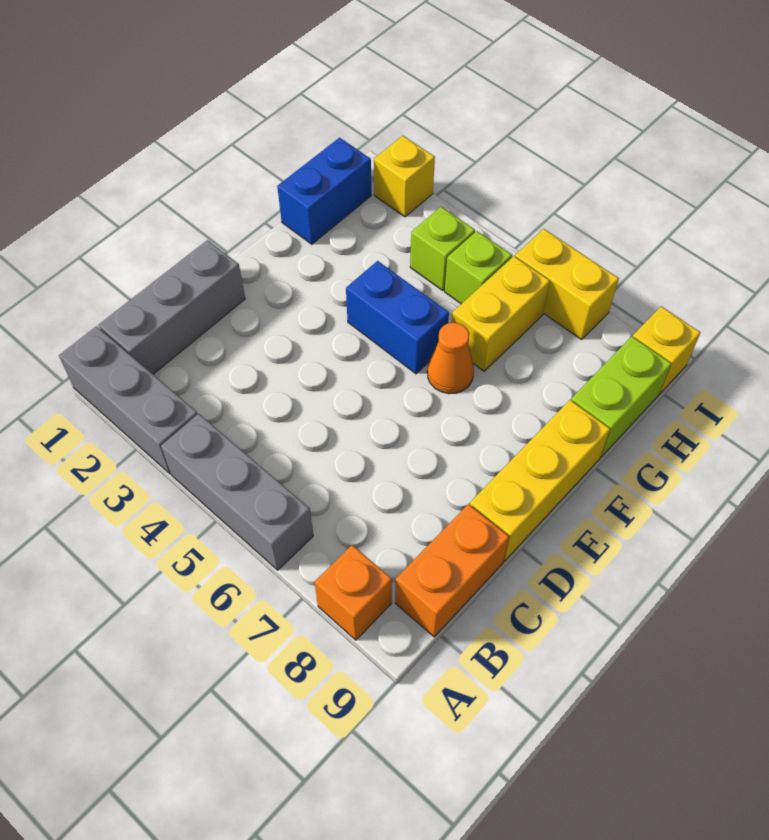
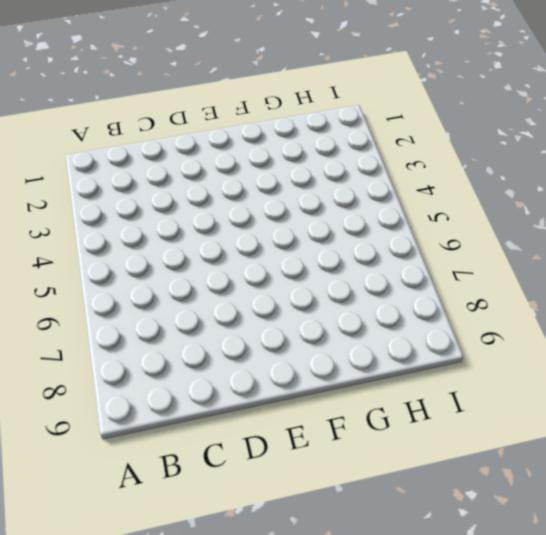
none -> grey brick A1:A3 level 1
none -> grey brick A4:A6 level 1
none -> orange brick A8 level 1

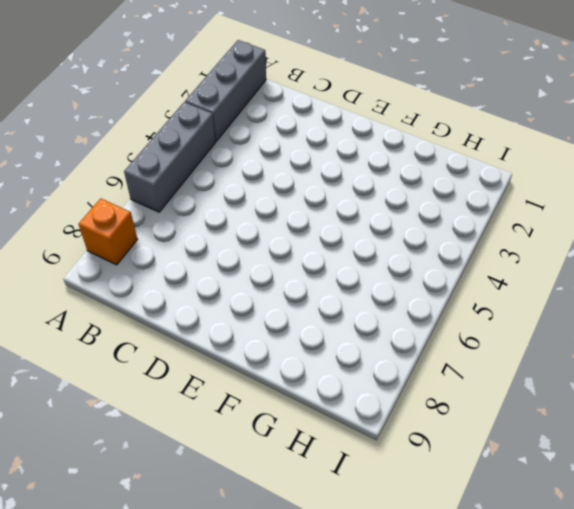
none -> grey brick B1:D1 level 1
none -> orange brick B9:C9 level 1
none -> yellow brick D9:F9 level 1

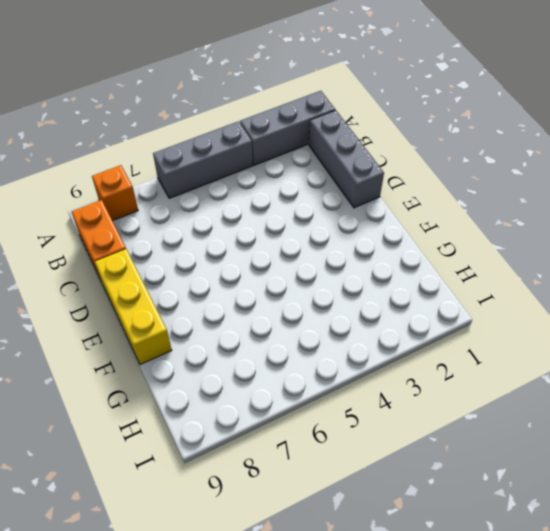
none -> blue brick F4:F5 level 1
none -> orange cone F6 level 1
none -> blue brick G1:H1 level 1

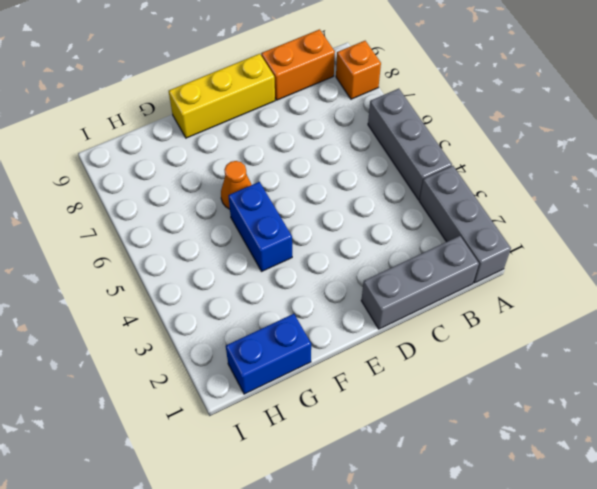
none -> yellow brick G6:H6 level 1
none -> lime brick G9:H9 level 1
none -> lime brick H4 level 1

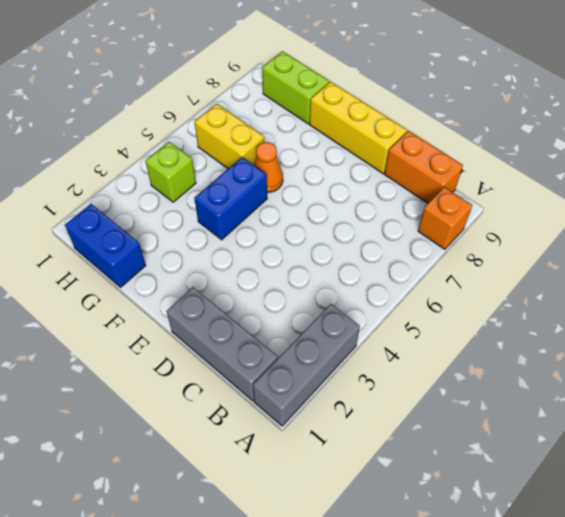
none -> grey brick A4:A6 level 1
none -> lime brick H5 level 1
none -> yellow brick I2 level 1

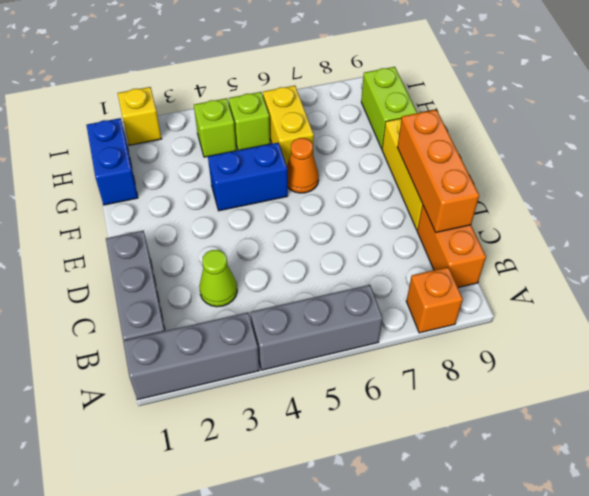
lime cone C3 level 1 -> none
orange brick C9:E9 level 2 -> none
none -> yellow brick I6:I7 level 1
none -> yellow brick I9 level 1

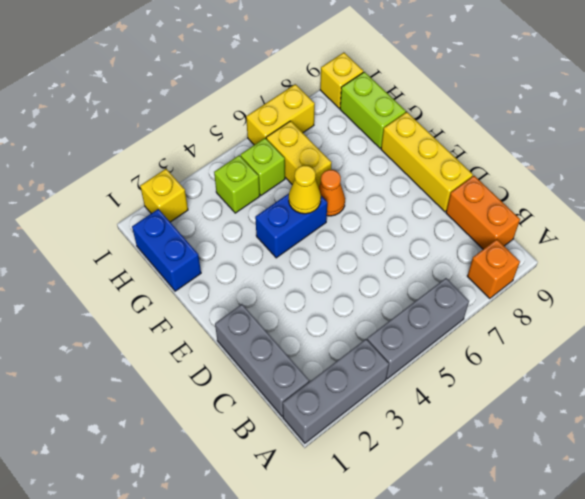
yellow cone F5 level 2 -> none

